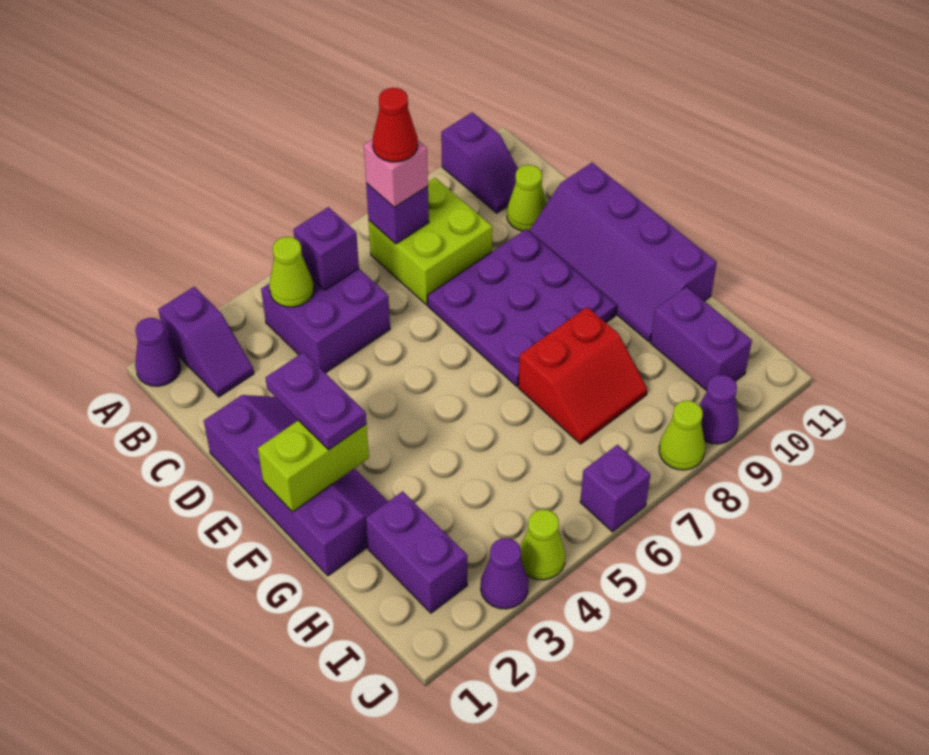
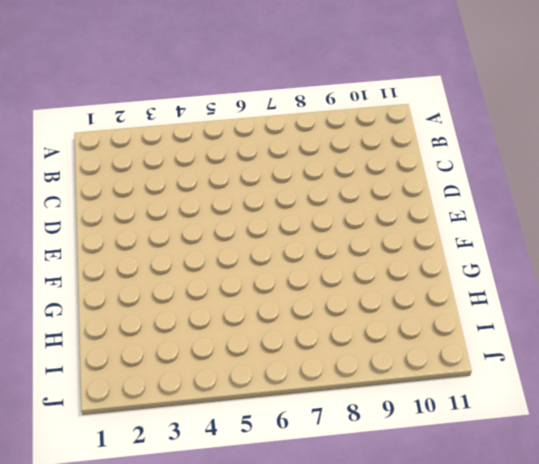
none -> purple cone A1 level 1
none -> purple slope A2:B2 level 1 top A
none -> purple slope A10:B10 level 1 top A

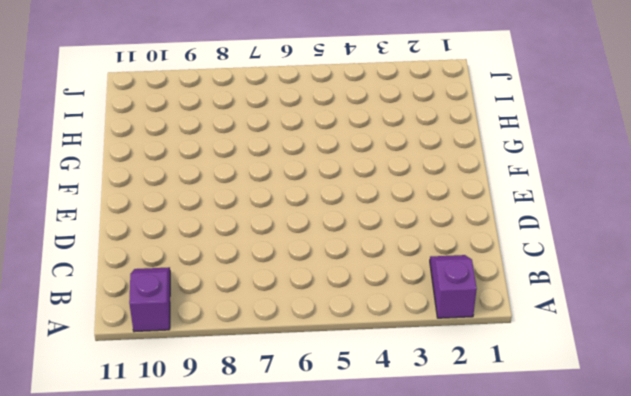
none -> purple cone A1 level 1
none -> purple brick B4:C5 level 1
none -> lime brick B7:C8 level 1

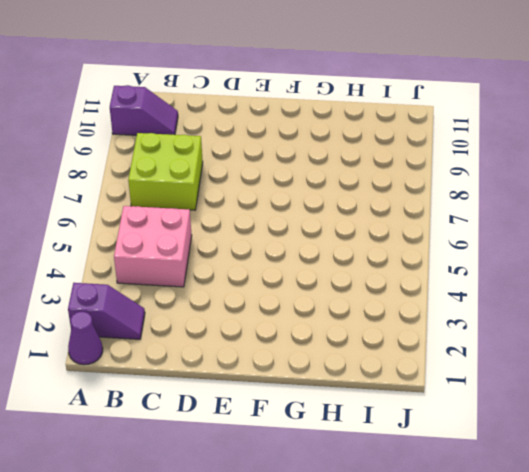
pink brick B4:C5 level 1 -> purple brick B4:C5 level 1
none -> lime cone C10 level 1
none -> purple slope D1:G2 level 1 top 1
none -> purple plate D7:F9 level 1

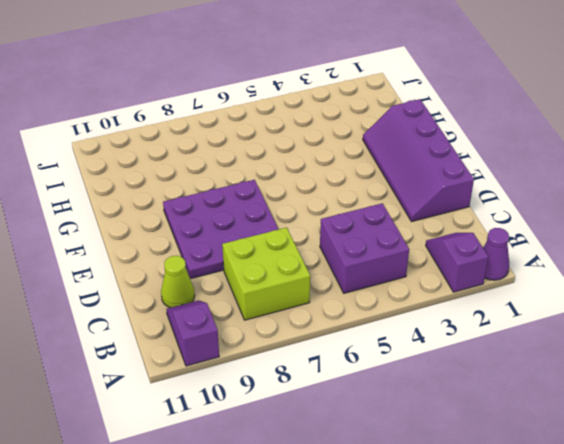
none -> purple slope D10:G11 level 1 top 11
none -> red slope G7:H8 level 1 top G
none -> purple brick H2:I2 level 1

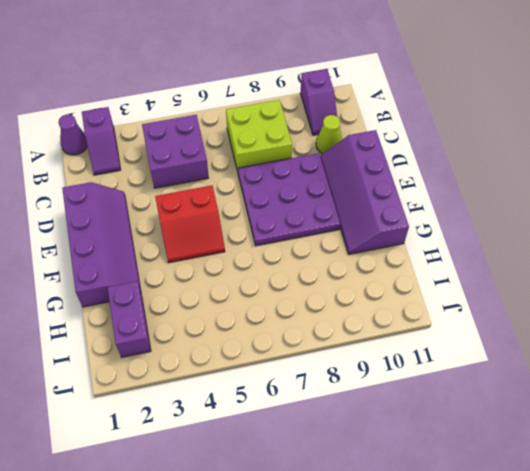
red slope E4:F5 level 1 top E -> red slope G7:H8 level 1 top G
none -> purple brick H10:I10 level 1
none -> purple cone J3 level 1
none -> lime cone J4 level 1

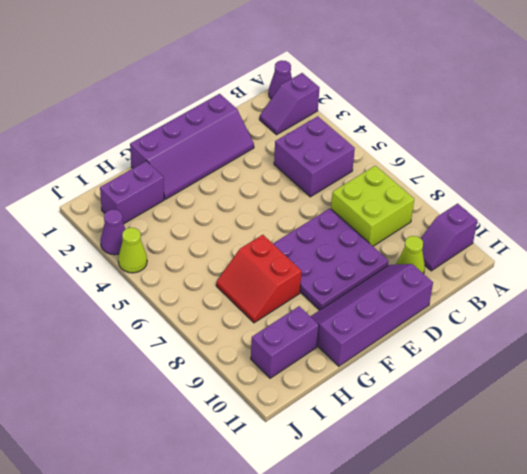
none -> purple brick J6 level 1
none -> lime cone J8 level 1
none -> purple cone J9 level 1

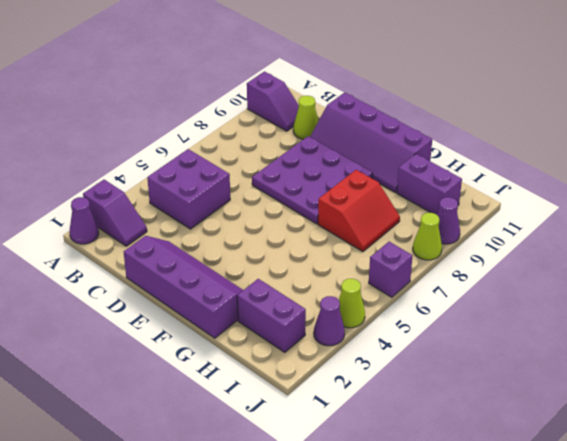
none -> lime brick B7:C8 level 1
none -> lime cone B4 level 2
none -> purple brick B5 level 2

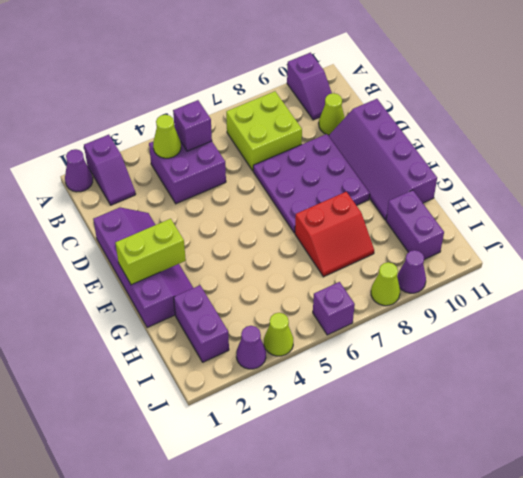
none -> purple brick B7 level 2
none -> pink brick B7 level 3
none -> purple plate E2:F2 level 3

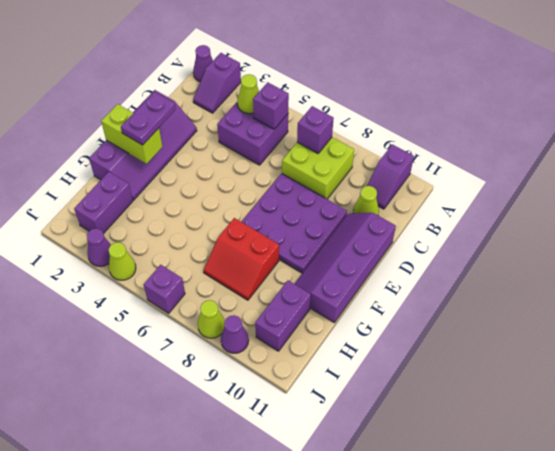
none -> pink brick B7 level 3
none -> red cone B7 level 4

